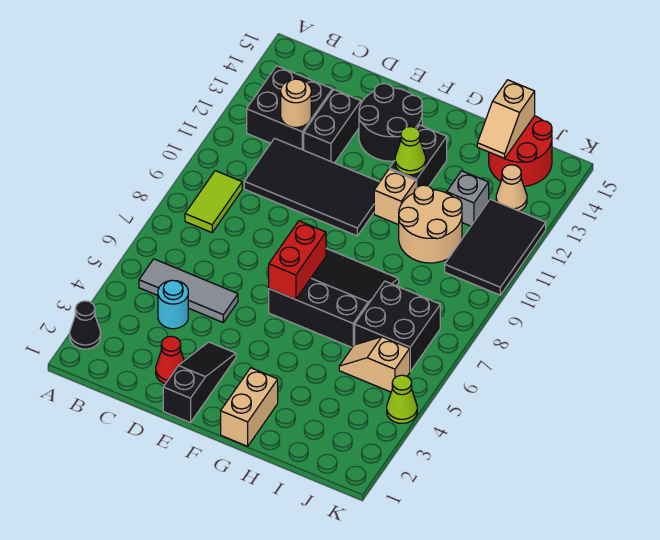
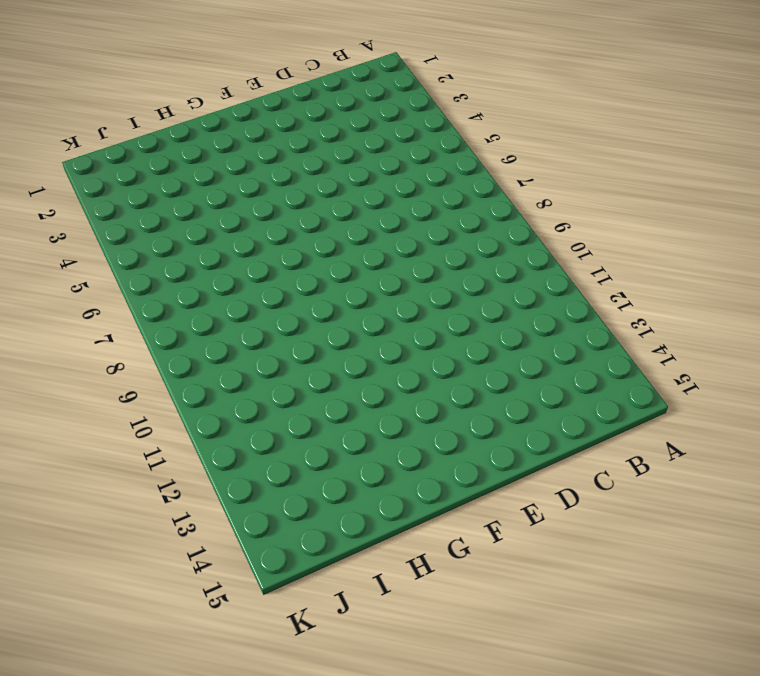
none -> black cone A2 level 1
none -> grey tile B5:D5 level 1
none -> lime tile B8:B9 level 1

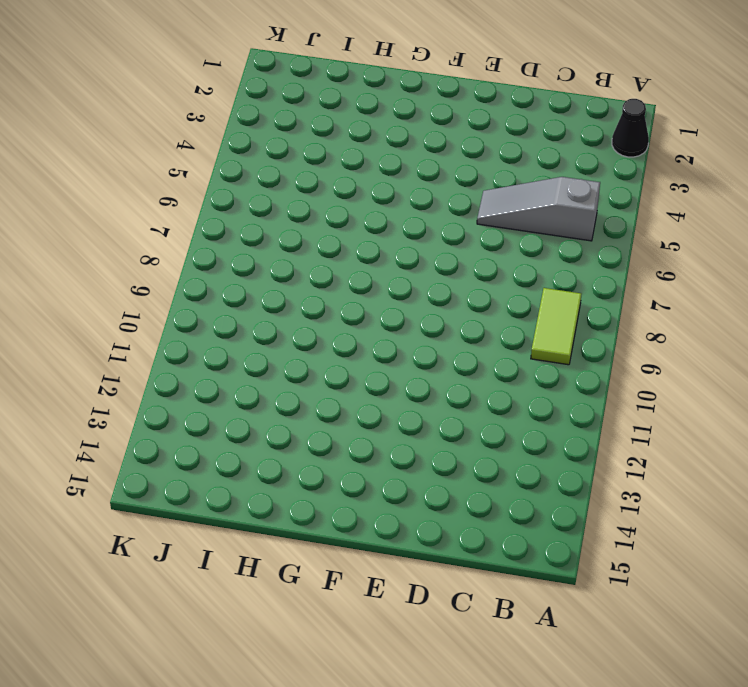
grey slope B5:D5 level 1 top B -> grey tile B5:D5 level 1
none -> black brick B12:C13 level 1
none -> cyan round brick C4 level 1
none -> black tile C10:F11 level 1

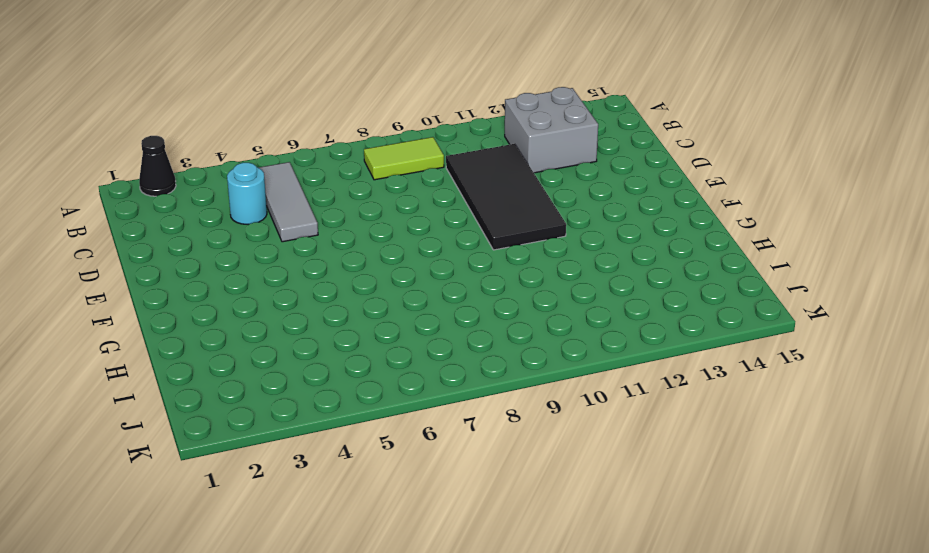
grey brick B12:C13 level 1 -> black brick B12:C13 level 1
none -> red cone D2 level 1
none -> black brick D12:D13 level 1
none -> black slope E1:E3 level 1 top 1

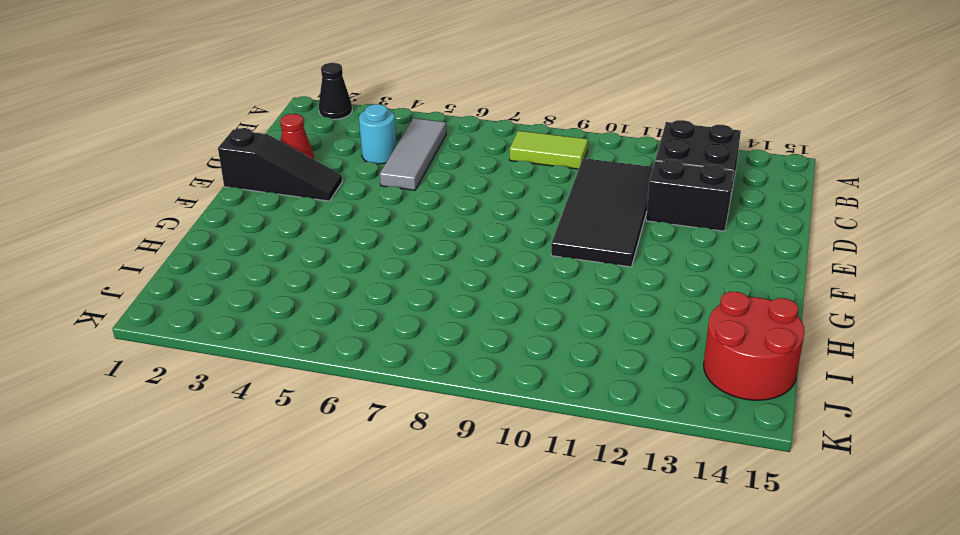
none -> black round brick E13:F14 level 1
none -> black slope F6:H8 level 1 top 6
none -> tan brick G1:G2 level 1

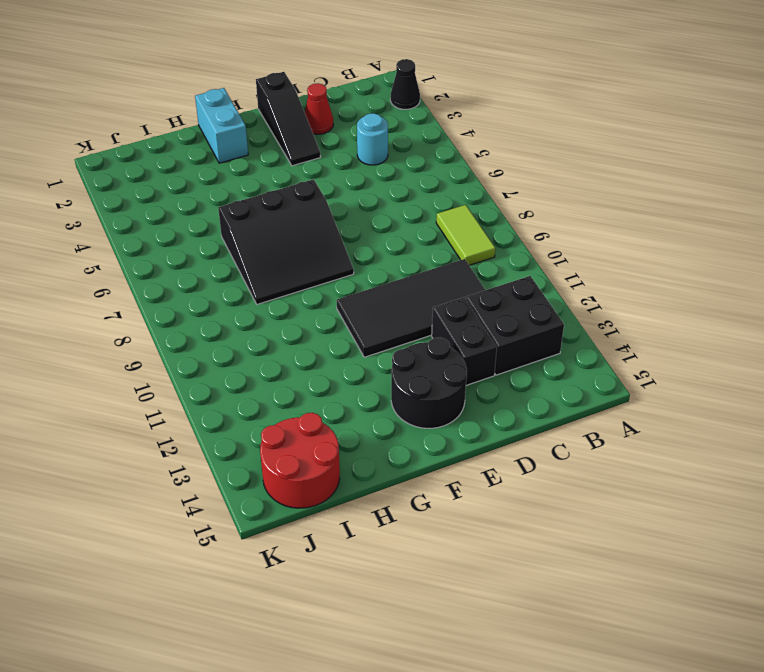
cyan brick G1:G2 level 1 -> tan brick G1:G2 level 1
none -> grey tile B5:D5 level 1
none -> tan brick G11 level 1
none -> black brick G12:G13 level 1

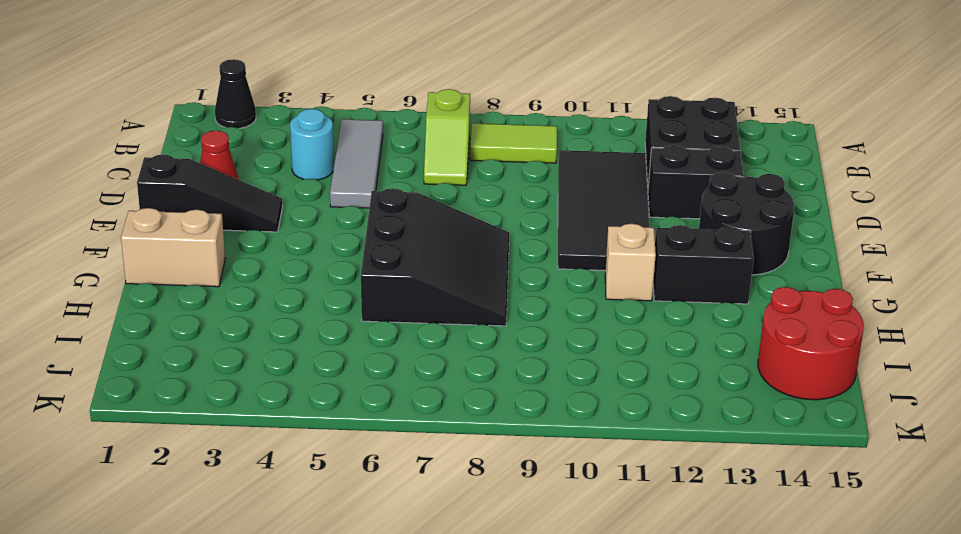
lime slope B7:C7 level 1 top B -> none
none -> tan round brick H10:I11 level 1
none -> tan slope I5:J5 level 1 top J
none -> black brick I6:J7 level 1

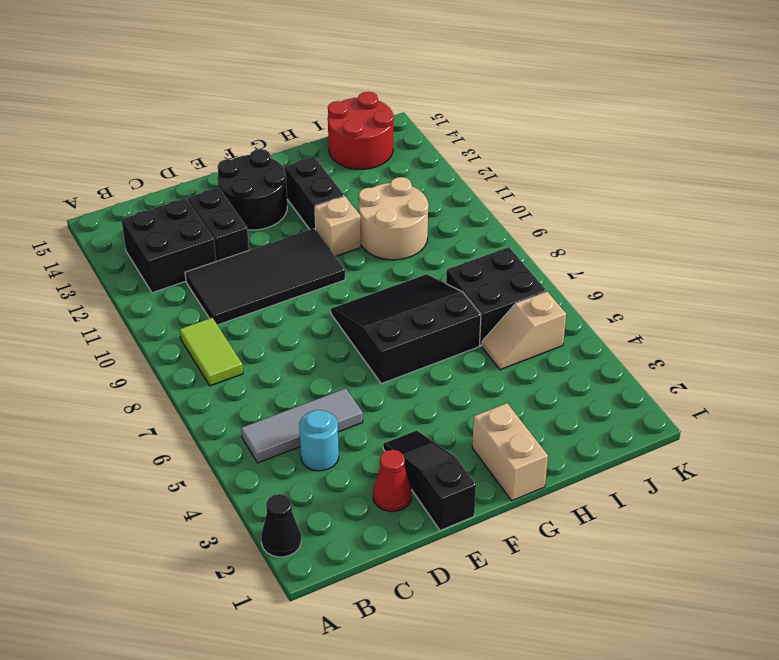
none -> grey brick I12 level 1
none -> black tile J10:K12 level 1
none -> tan cone J13 level 1

